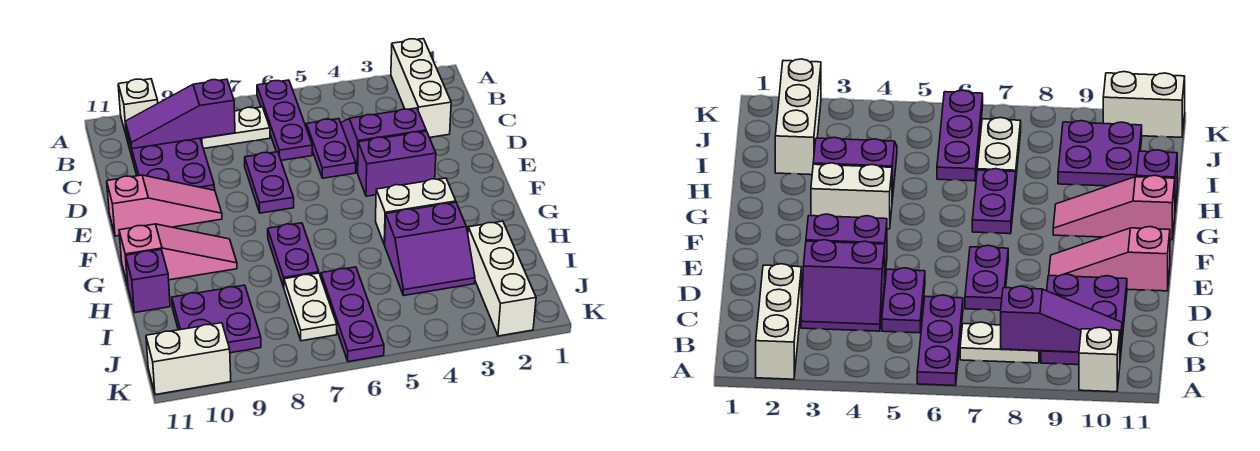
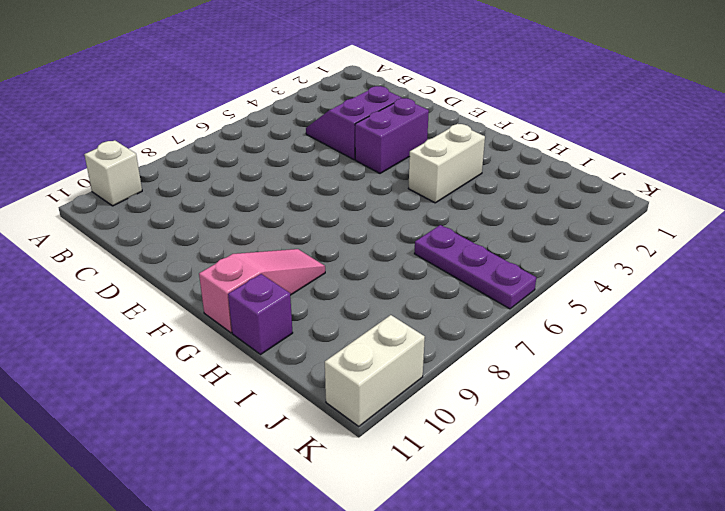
none -> white brick A2:C2 level 1
none -> purple plate A6:C6 level 1
none -> white plate B7:B8 level 1

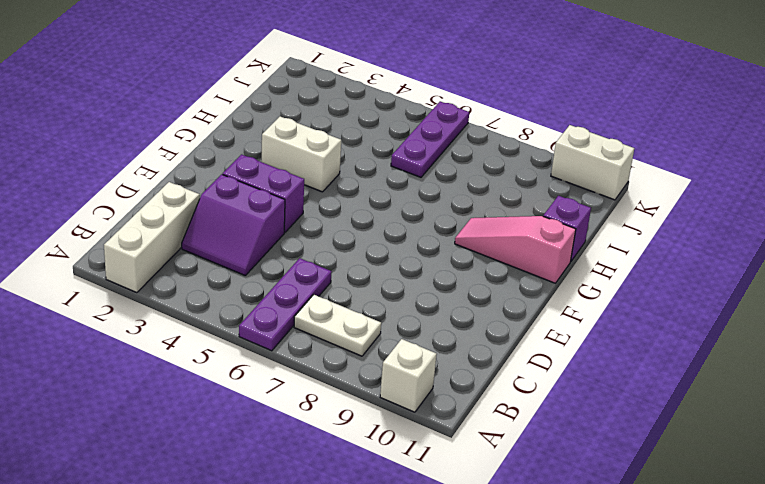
none -> purple plate B9:D10 level 1
none -> purple plate C5:D5 level 1
none -> purple plate D7:E7 level 1

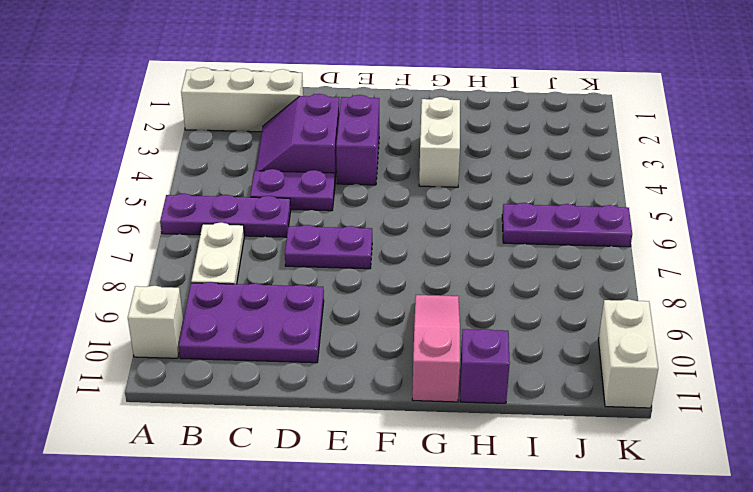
none -> pink slope E9:E11 level 1 top 11
none -> purple plate G7:H7 level 1
none -> purple slope H3:I4 level 1 top H

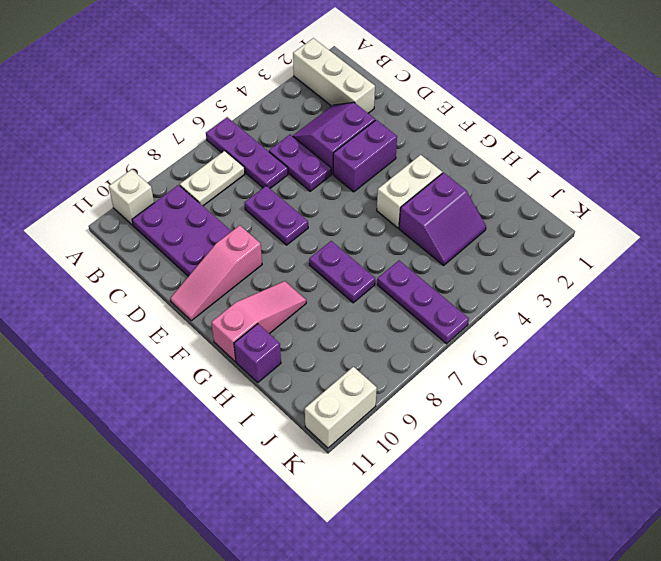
pink slope E9:E11 level 1 top 9 -> pink slope E9:E11 level 1 top 11
none -> white brick I2:K2 level 1
none -> white plate I7:J7 level 1
none -> purple plate I9:J10 level 1

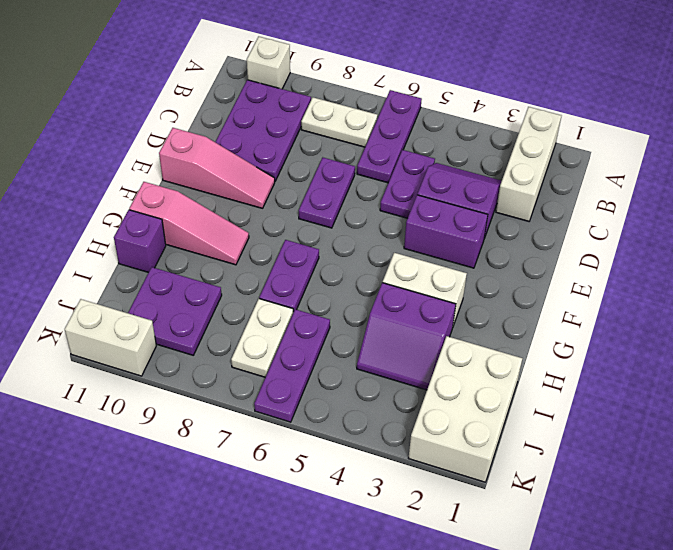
white brick I1:K2 level 1 -> white brick I2:K2 level 1
none -> purple slope B8:B10 level 2 top 8

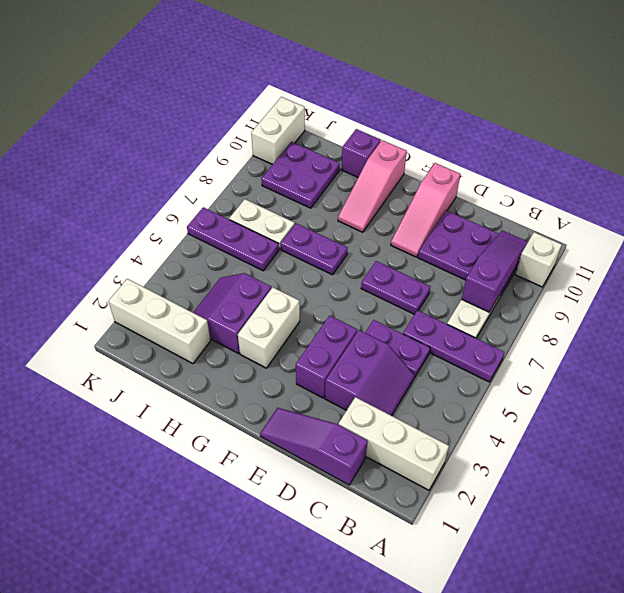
purple slope C1:E1 level 1 top C -> none

